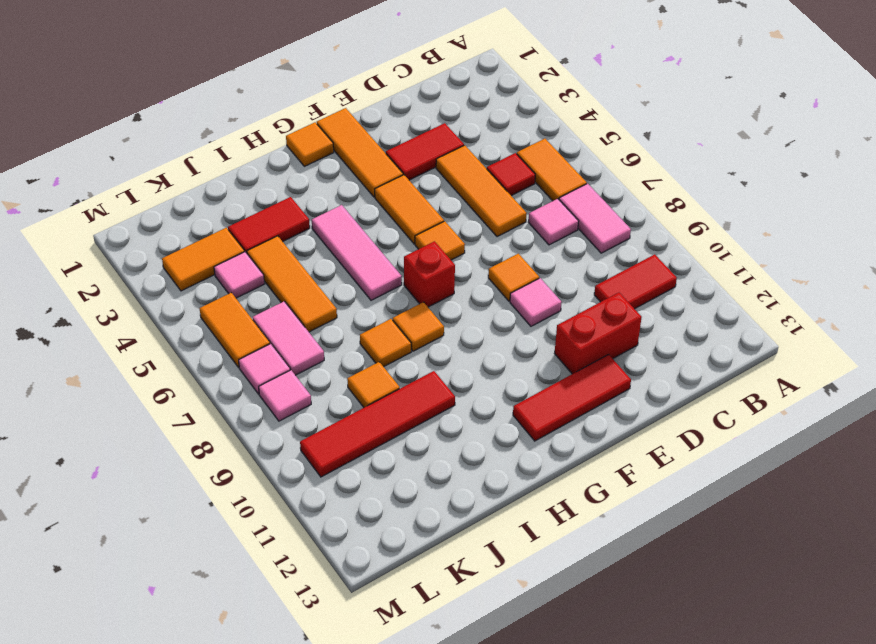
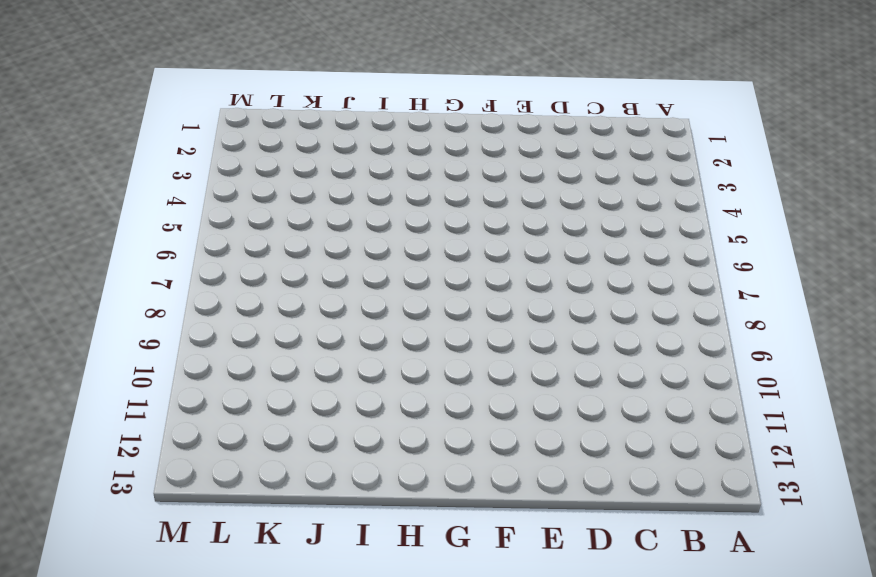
none -> orange tile B5:B6 level 1
none -> pink tile B7:B8 level 1
none -> red tile B10:C10 level 1

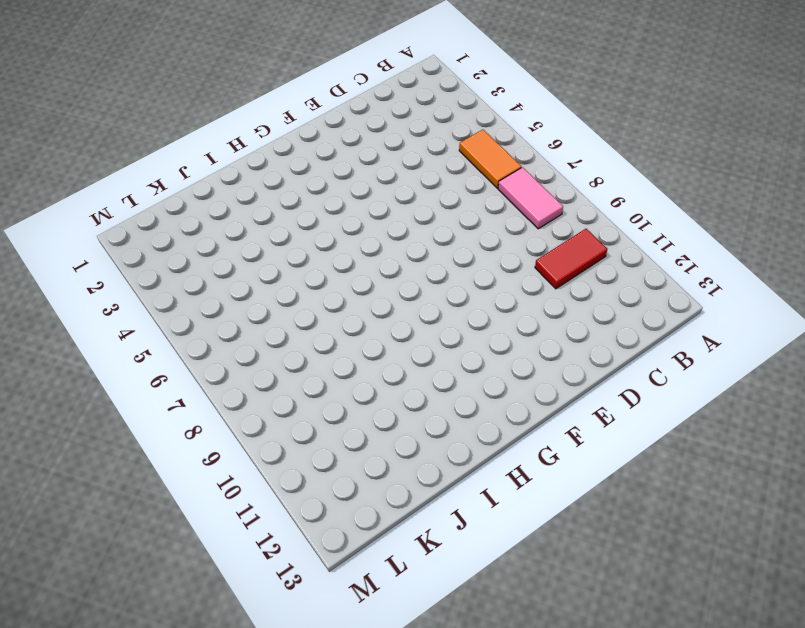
none -> red tile C5 level 1
none -> pink tile C7 level 1
none -> red tile D3:E3 level 1

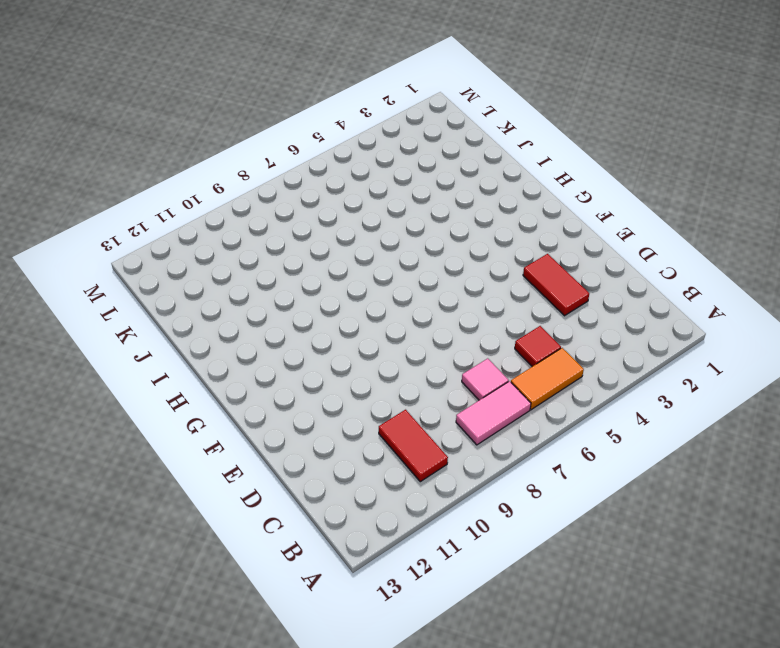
none -> orange tile D4:D6 level 1
none -> red brick D11:E11 level 1
none -> orange tile E8 level 1

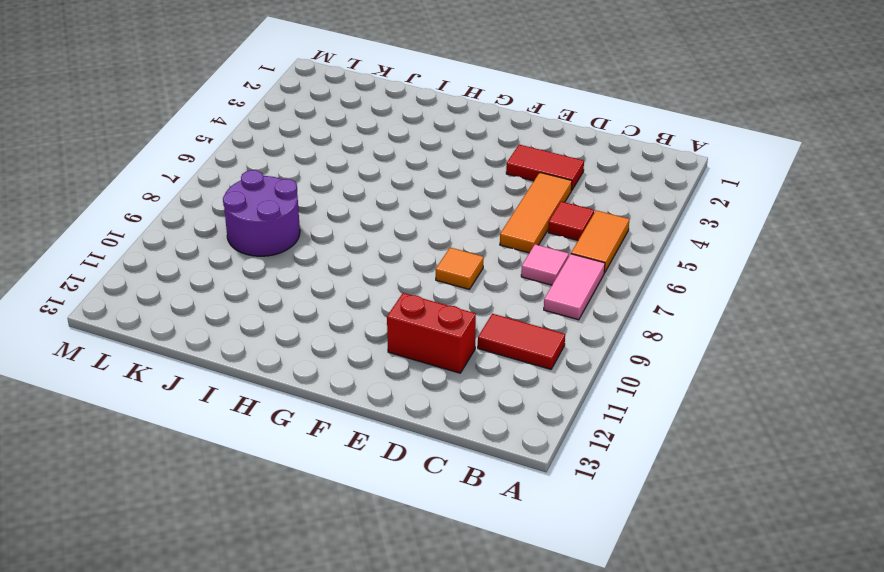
purple round brick J8:K9 level 1 -> orange tile J9 level 1
none -> pink tile E9 level 1
none -> red tile E12:G12 level 1
none -> orange tile F1:F3 level 1

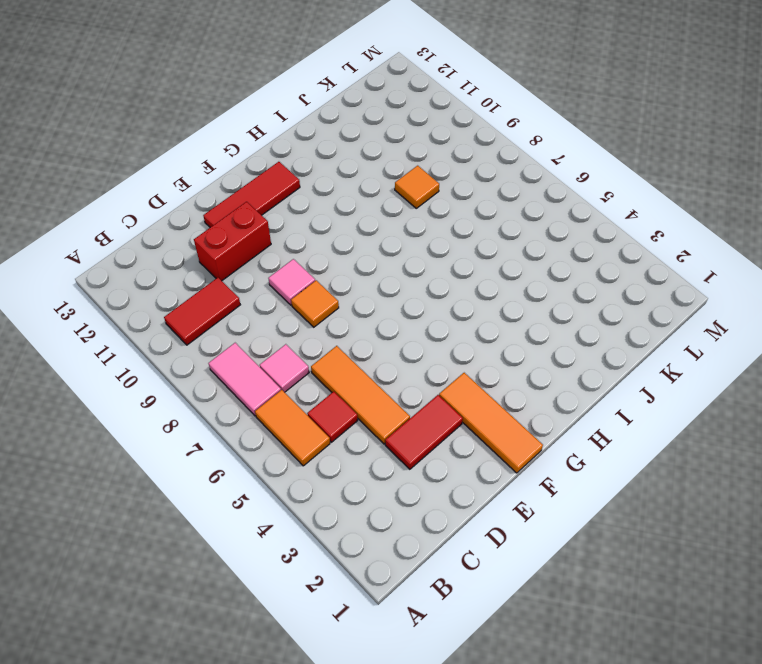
none -> orange tile F4:F5 level 1
none -> orange tile F6 level 1
none -> orange tile G1 level 1

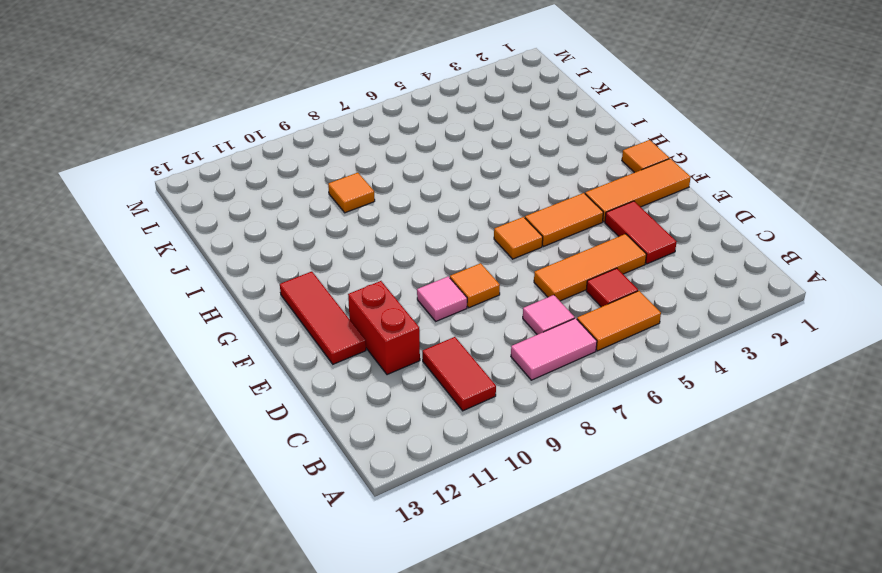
none -> red brick G7 level 1
none -> pink tile H4:H6 level 1
none -> orange tile H8 level 1

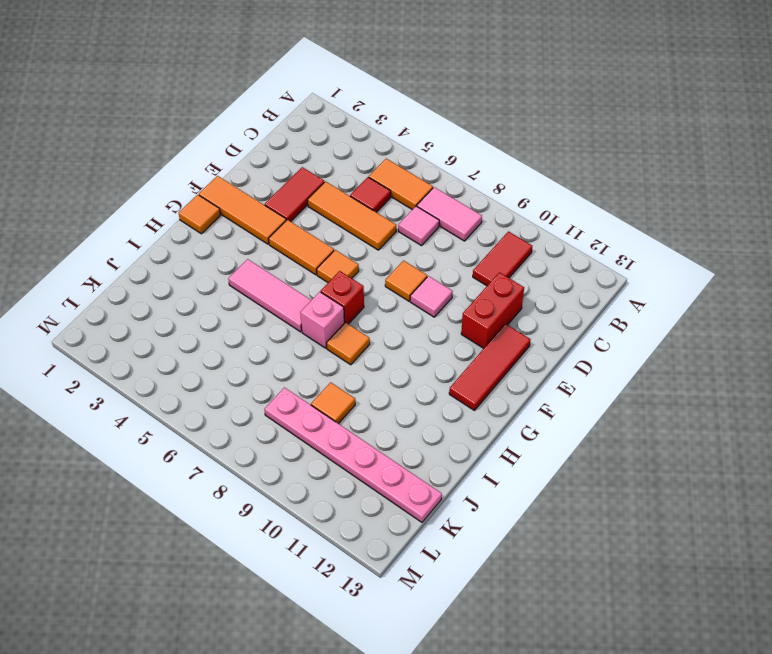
pink brick H7 level 1 -> none
pink plate K8:K13 level 1 -> red tile I10:L10 level 1
none -> red tile I3:J3 level 1
none -> orange tile I8 level 1
none -> orange tile J4:J6 level 1

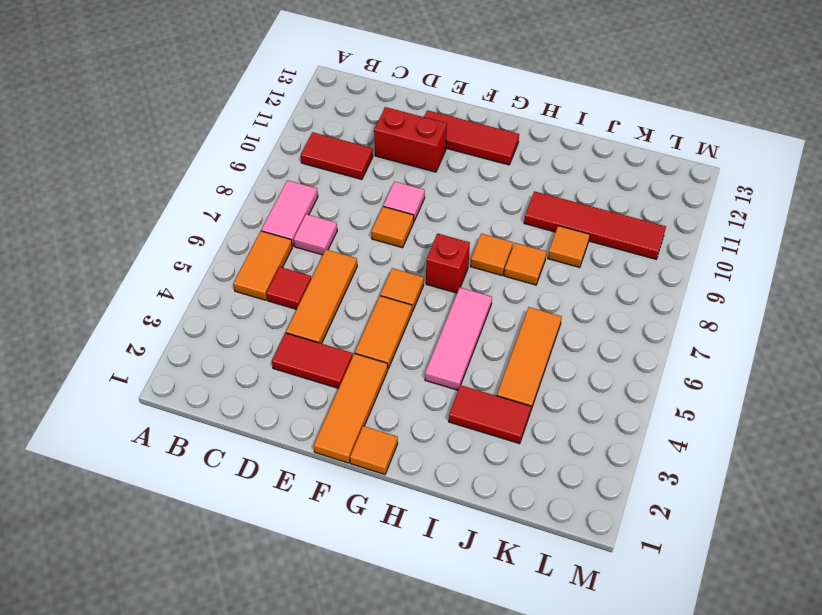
none -> orange tile K3:L3 level 1
none -> pink tile K4 level 1
none -> pink tile K6:K7 level 1

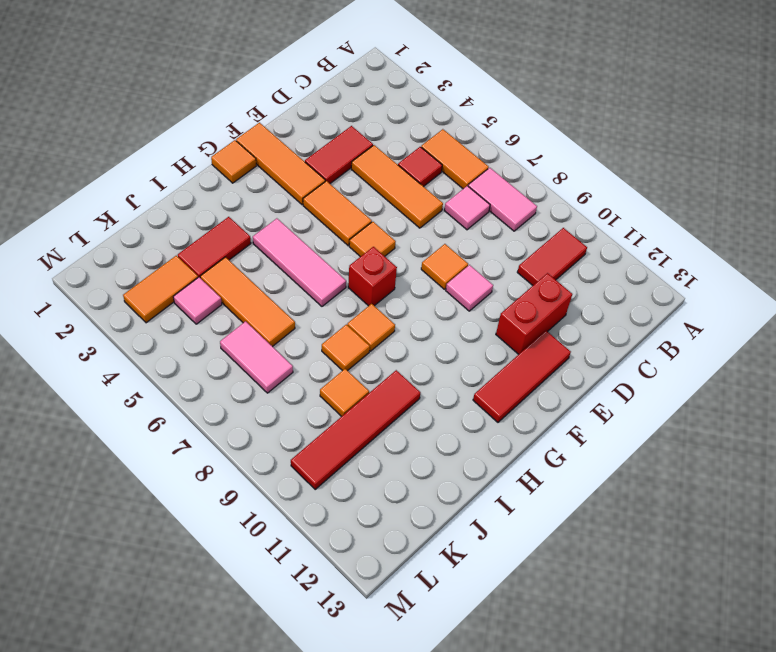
none -> orange tile L5:L6 level 1
none -> pink tile L7 level 1
none -> pink tile L8 level 1

